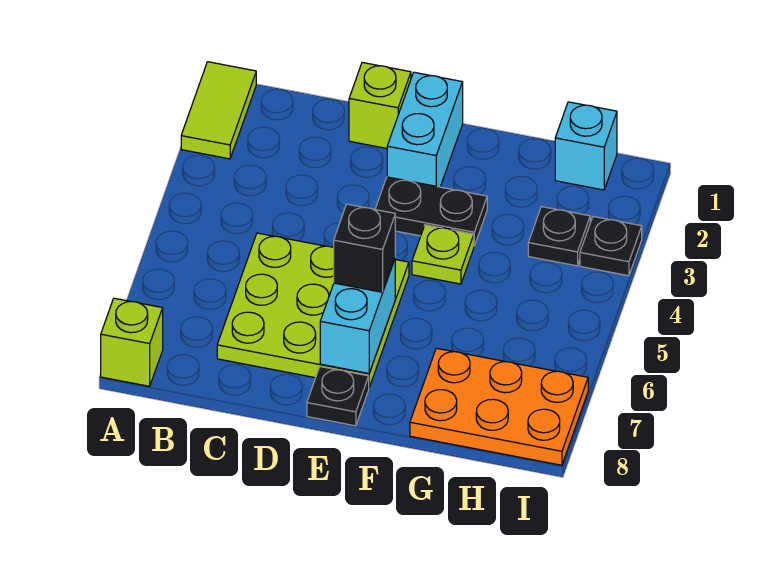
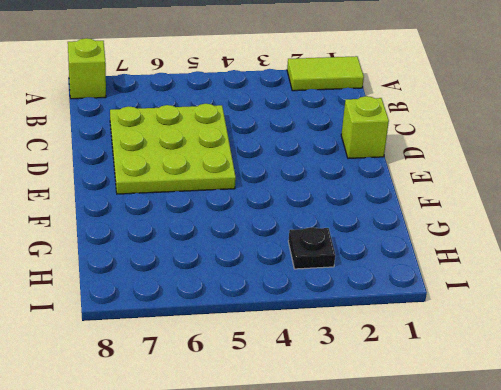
none -> cyan brick E1:E2 level 1
none -> black plate E3:F3 level 1
none -> black plate E8 level 1

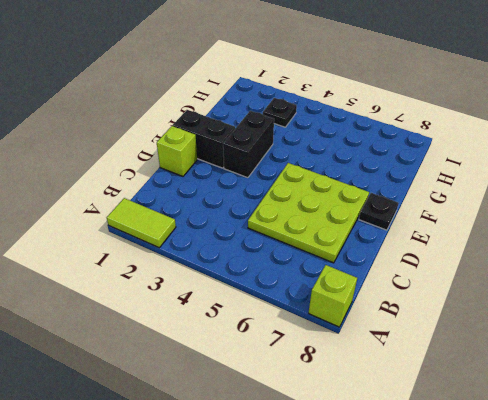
black brick E1:E2 level 1 -> cyan brick E1:E2 level 1
black brick E3:F3 level 1 -> black plate E3:F3 level 1
none -> lime plate F4 level 1
none -> orange plate G7:I8 level 1
none -> cyan brick H1 level 1

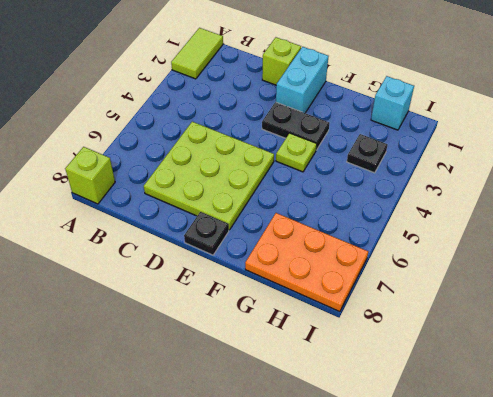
none -> black plate I3 level 1
none -> cyan brick E6:E7 level 2
none -> black brick E6 level 3

